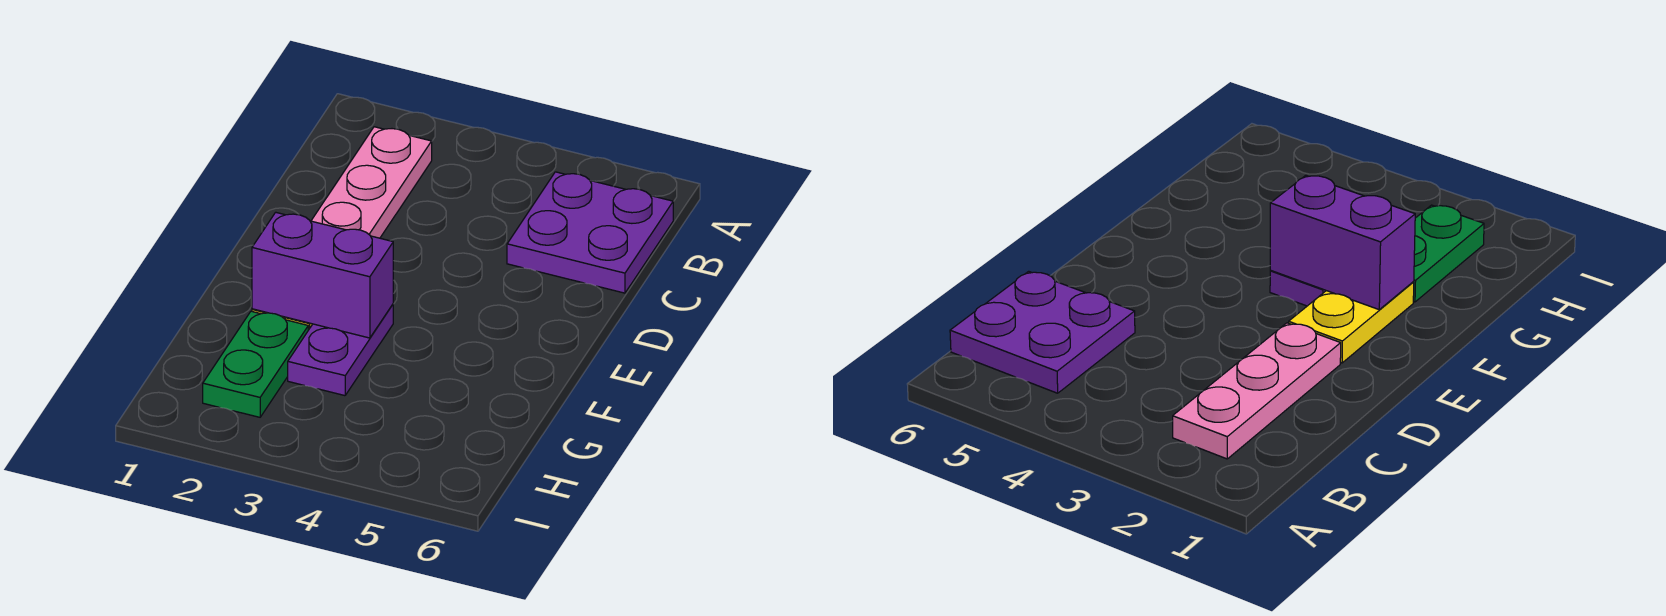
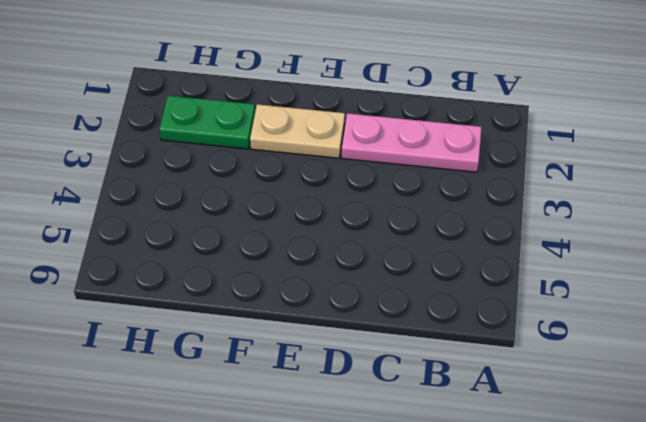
tan plate E2:F2 level 1 -> yellow plate E2:F2 level 1
none -> purple plate B5:C6 level 1
none -> purple plate F3:G3 level 1

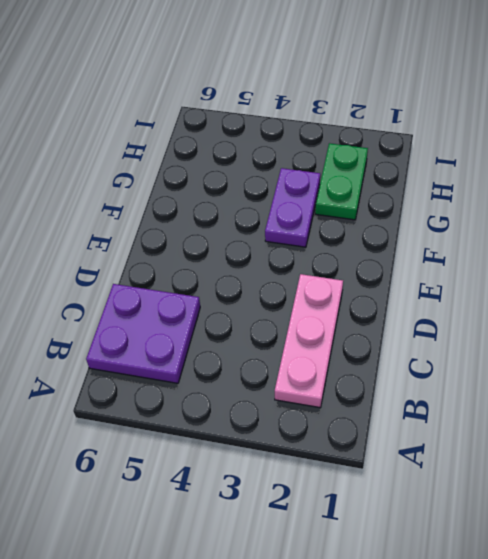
none -> yellow plate E2:F2 level 1
none -> purple brick F2:F3 level 2

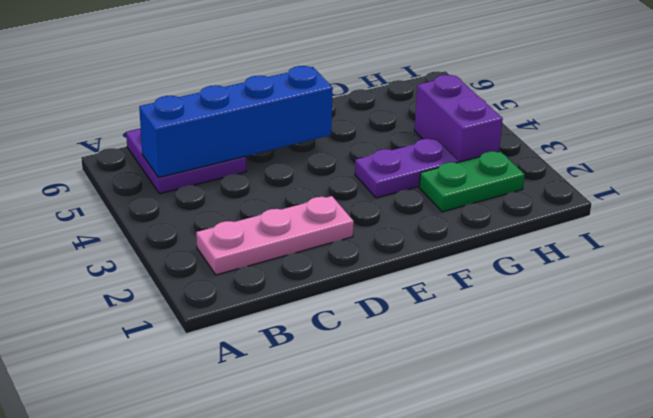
blue brick B5:E5 level 2 -> none
purple brick H3:H4 level 1 -> purple brick F2:F3 level 2
none -> yellow plate E2:F2 level 1

